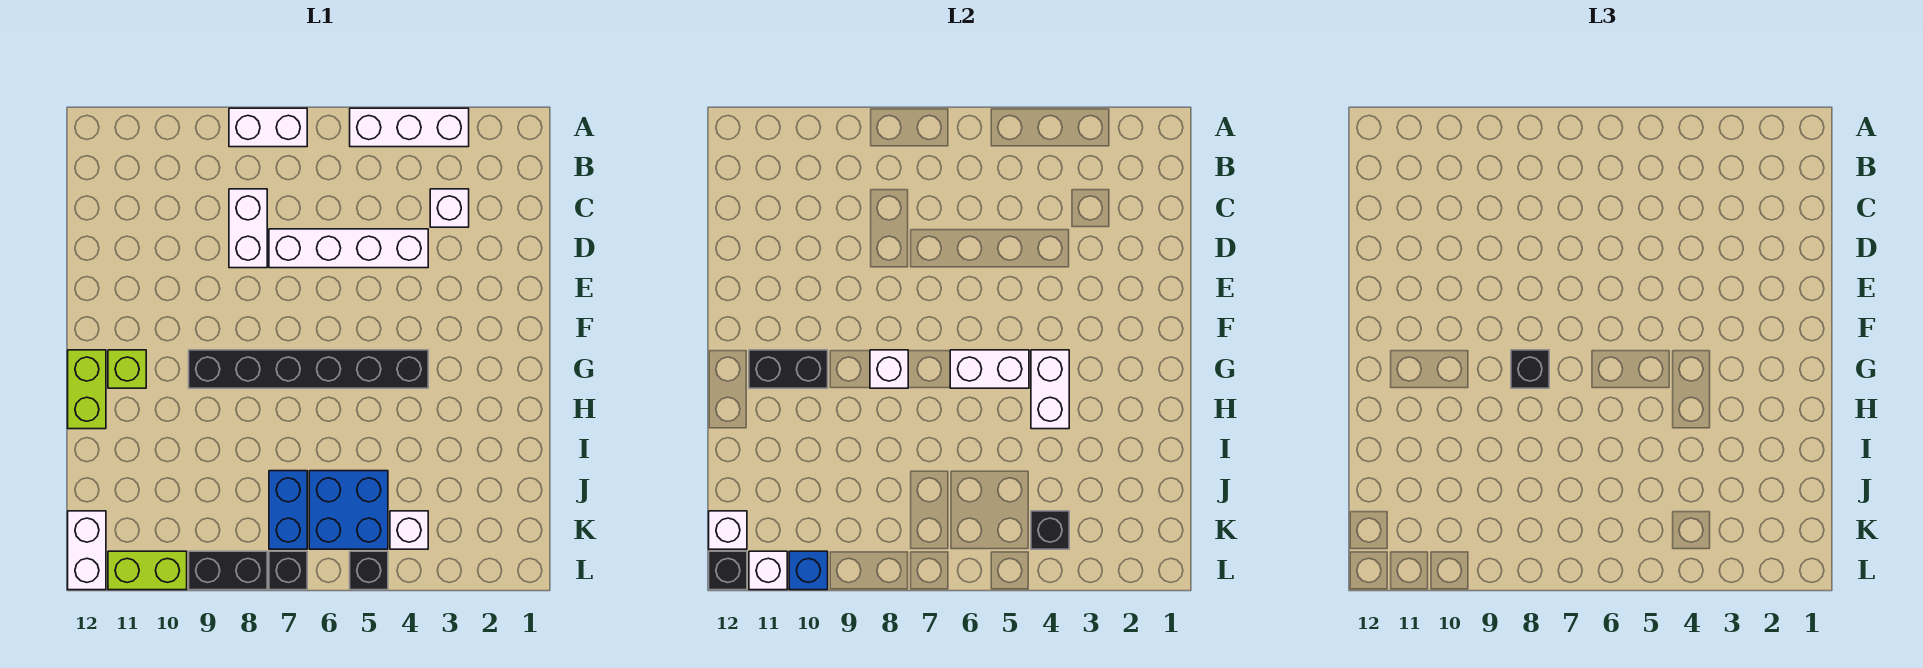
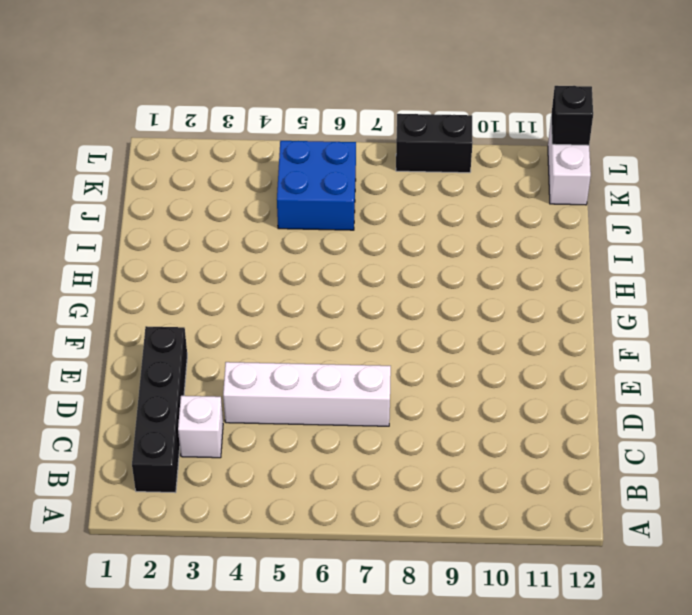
black brick B2:E2 level 1 -> none
none -> white brick A3:A5 level 1
none -> white brick A7:A8 level 1
none -> white brick C8:D8 level 1

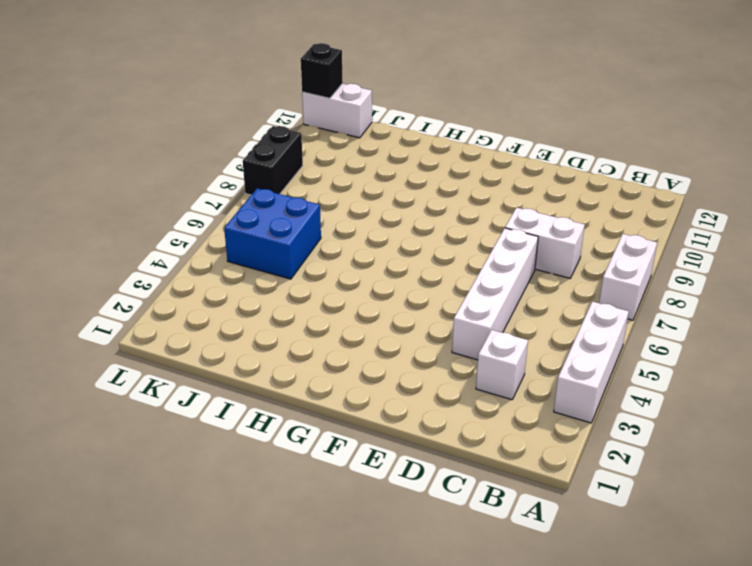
none -> black brick G4:G9 level 1
none -> lime brick G11 level 1
none -> lime brick G12:H12 level 1

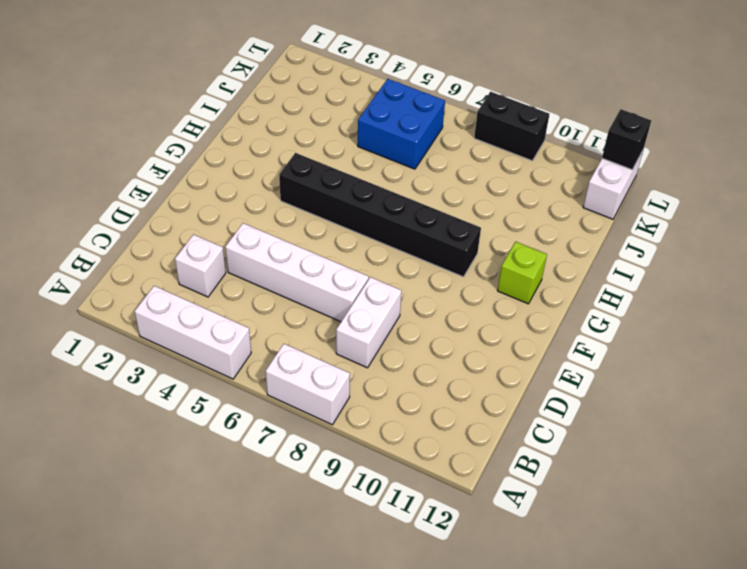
none -> lime brick G12:H12 level 1
none -> blue brick J7:K7 level 1
none -> white brick K4 level 1

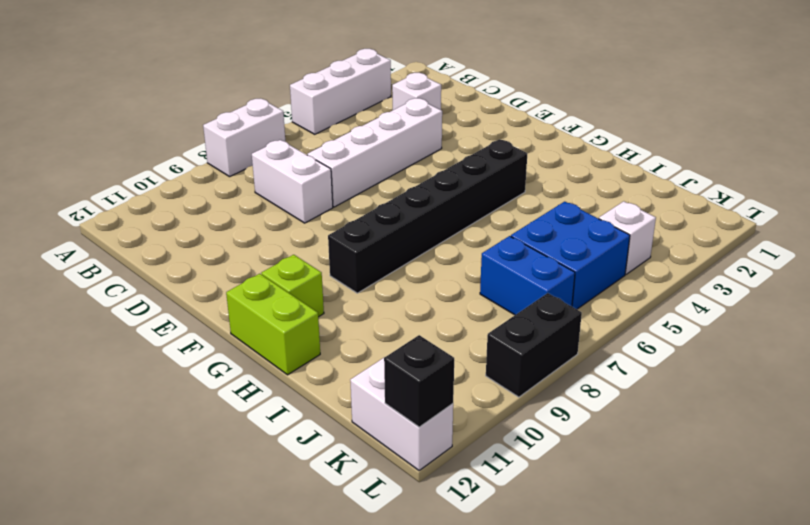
none -> black brick L5 level 1
none -> black brick L7 level 1
none -> lime brick L10:L11 level 1

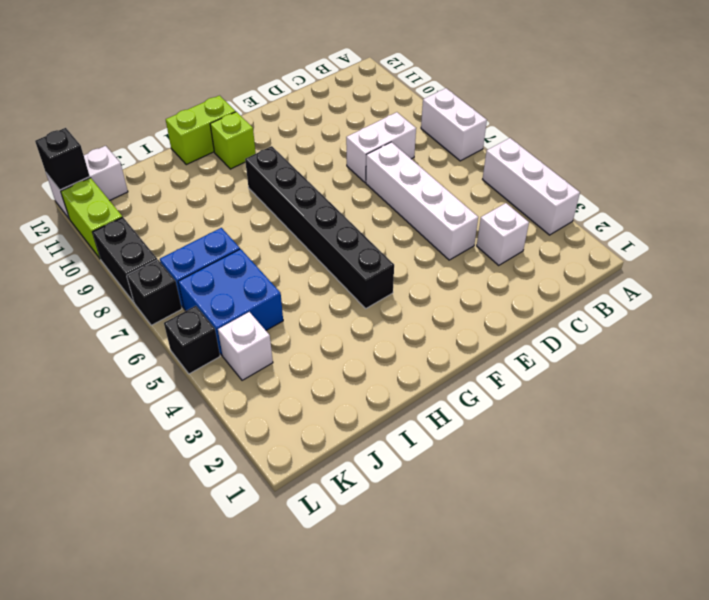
none -> white brick G4:H4 level 2
none -> white brick G5:G6 level 2
none -> white brick G8 level 2

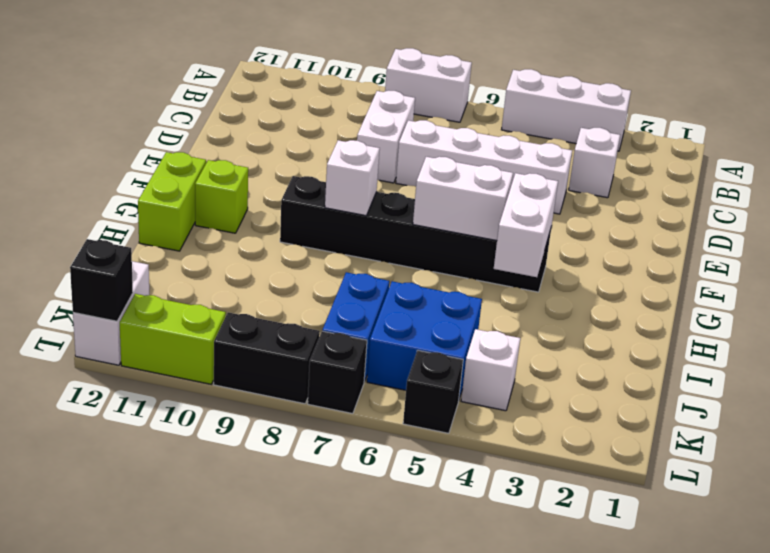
none -> black brick G10:G11 level 2
none -> black brick K4 level 2
none -> white brick K12 level 2

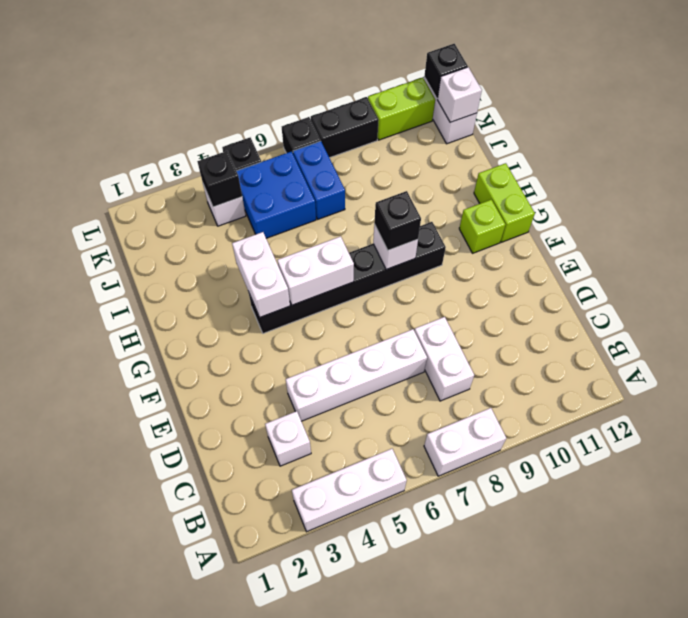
none -> black brick G10:G11 level 2
none -> blue brick L10 level 2
none -> white brick L11 level 2

